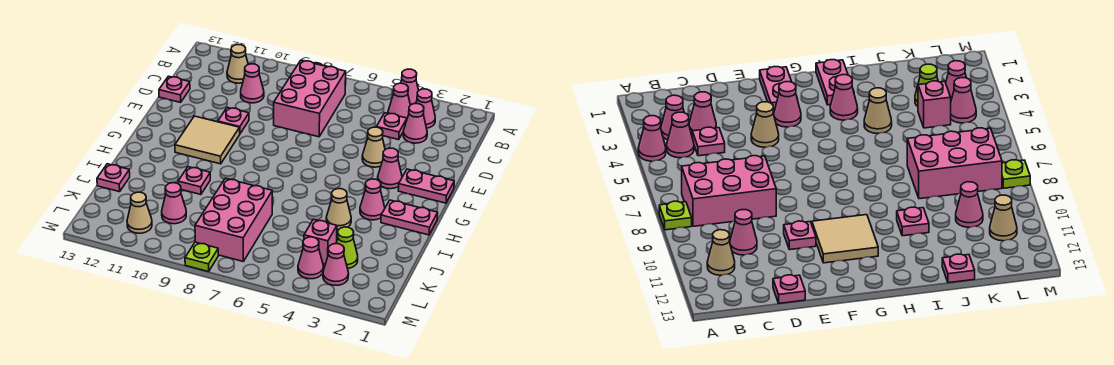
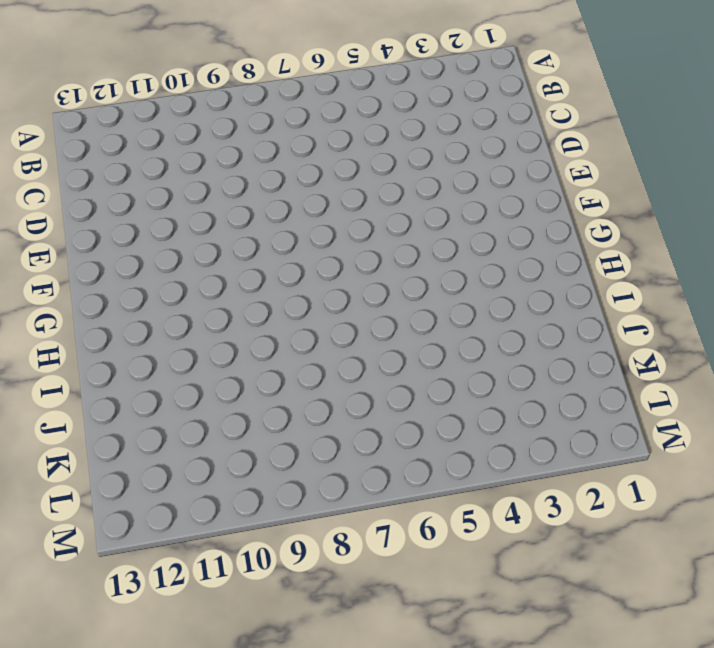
none -> pink cone A4 level 1
none -> lime plate A8 level 1
none -> pink cone B3 level 1

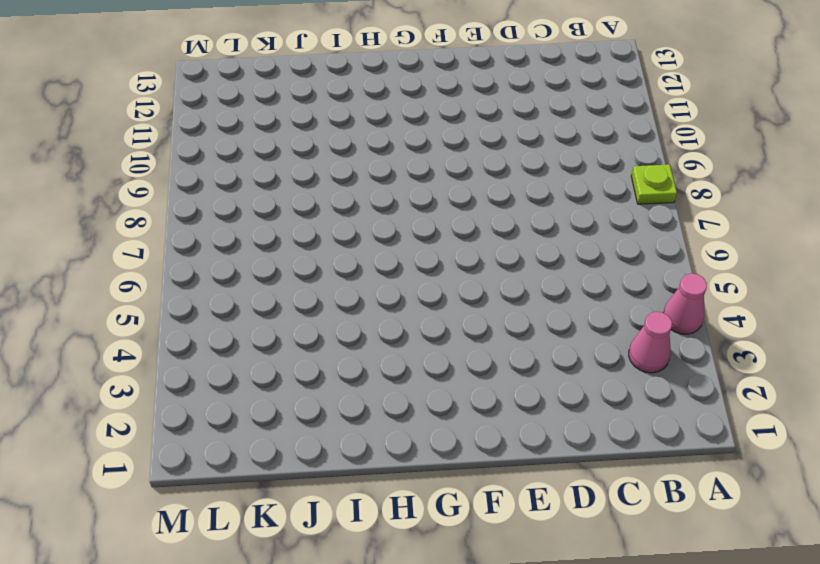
none -> pink cone B4 level 1
none -> pink brick B7:D8 level 1
none -> tan cone B11 level 1

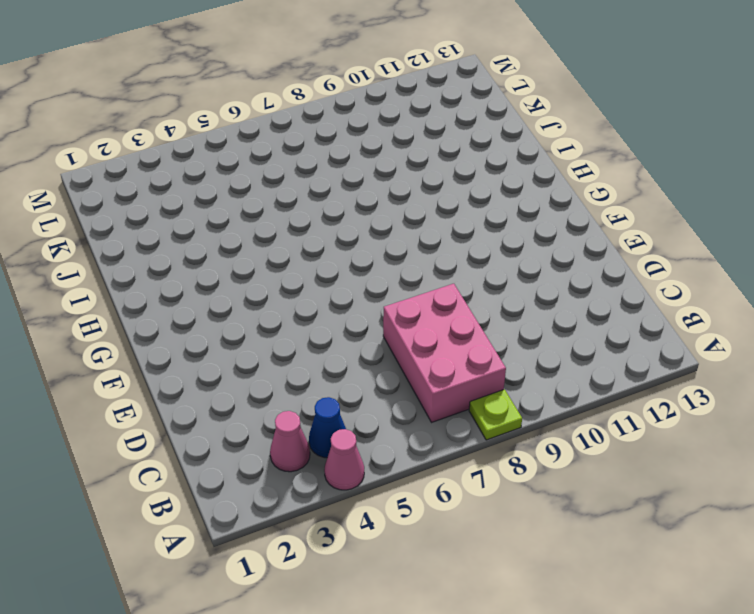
blue cone B4 level 1 -> pink cone B4 level 1
none -> tan cone B11 level 1
none -> pink cone C3 level 1
none -> pink plate C4 level 1

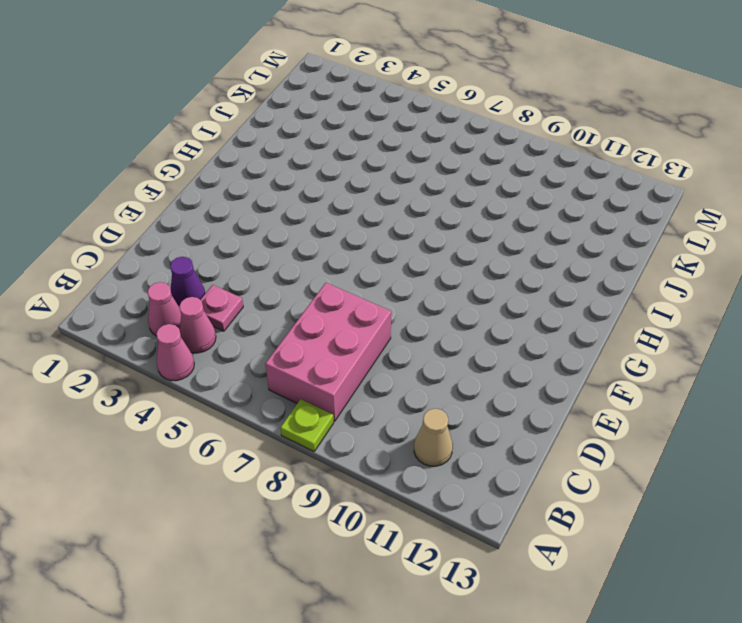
purple cone C3 level 1 -> pink cone C3 level 1
none -> pink cone C10 level 1
none -> pink plate D13 level 1
none -> tan cone E4 level 1

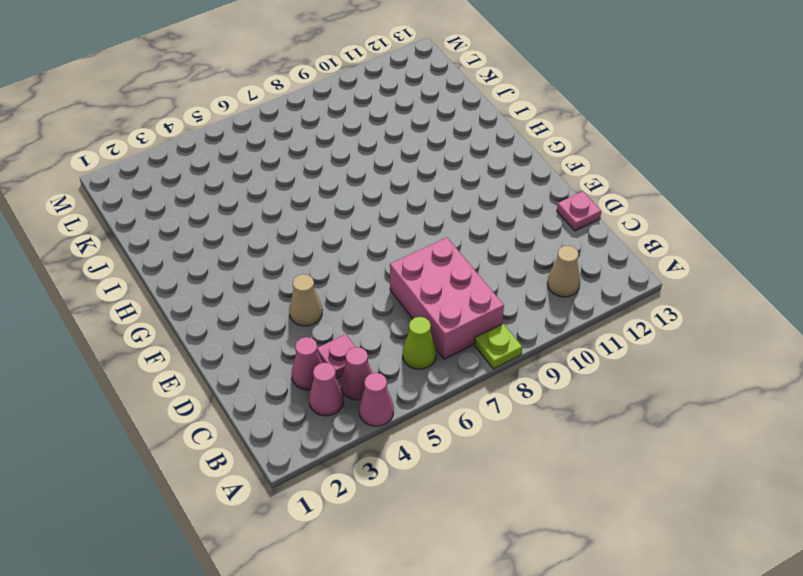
lime cone B6 level 1 -> lime cone K3 level 1
none -> pink cone C10 level 1
none -> pink plate E10 level 1
none -> pink plate F1:F2 level 1

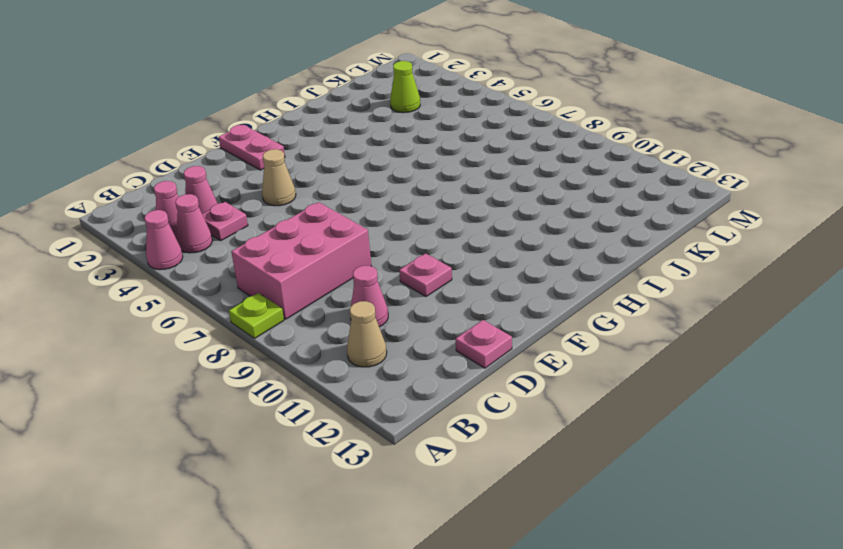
none -> pink cone F3 level 1
none -> tan tile F10:G11 level 1
none -> pink plate H1:H2 level 1

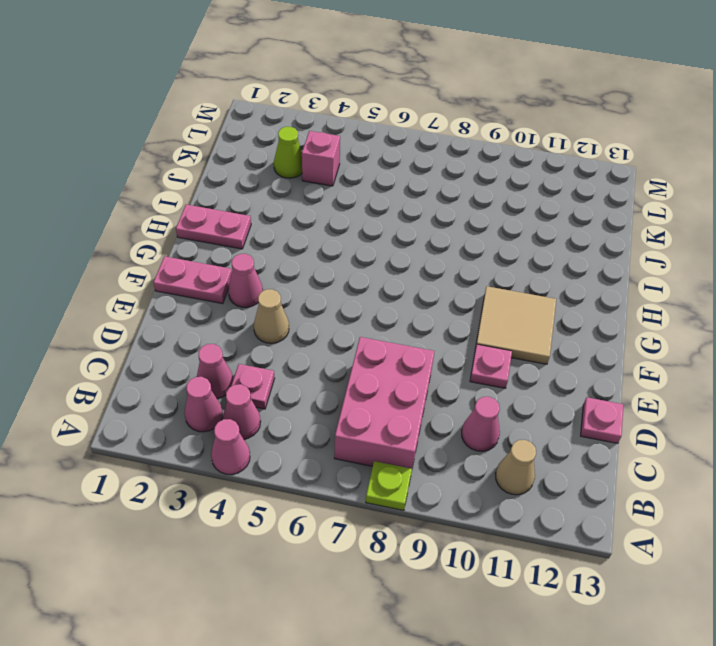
none -> pink cone H3 level 1
none -> tan cone I4 level 1
none -> pink plate I10 level 1

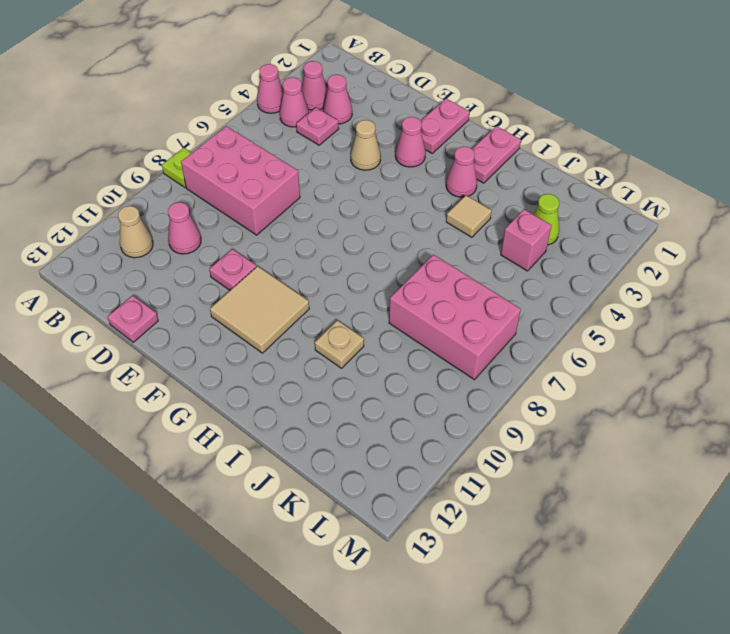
tan tile I4 level 1 -> tan cone I4 level 1
tan plate I10 level 1 -> pink plate I10 level 1
none -> pink plate J13 level 1
none -> pink cone K10 level 1
none -> pink cone L3 level 1

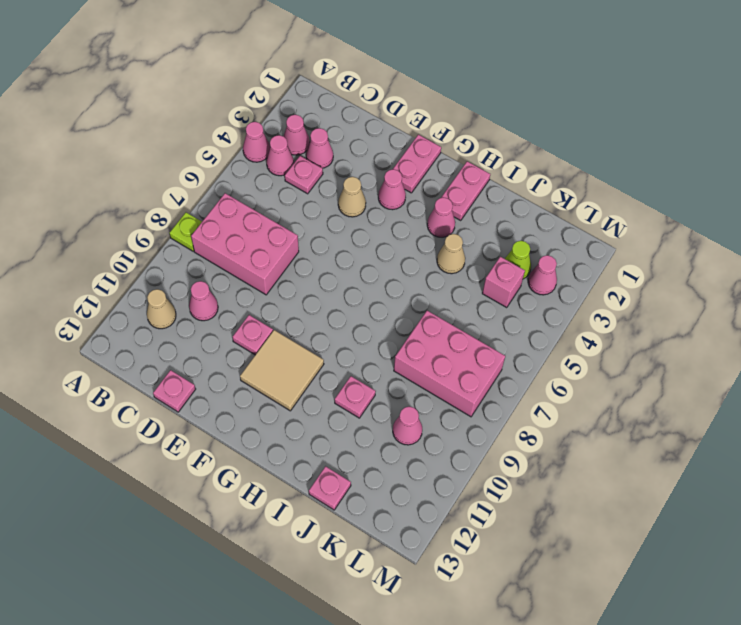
none -> pink cone L4 level 1
none -> tan cone L11 level 1
none -> lime plate M8 level 1

